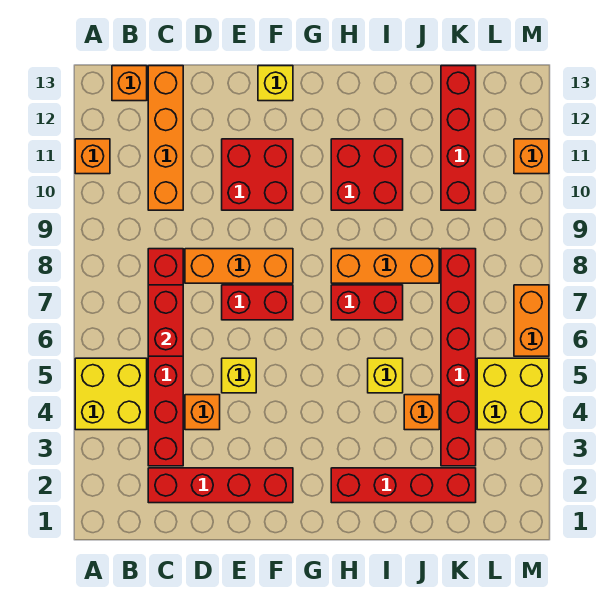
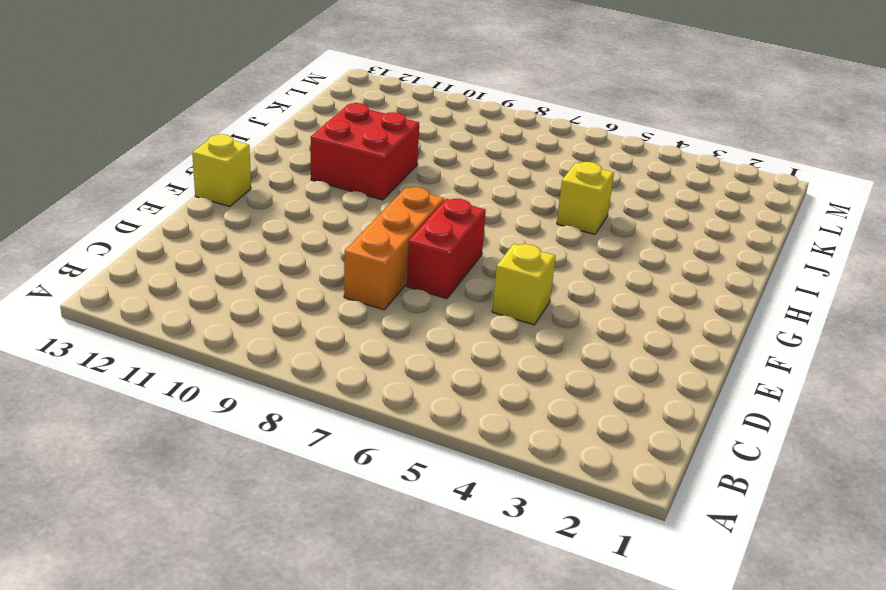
none -> yellow brick A4:B5 level 1
none -> orange brick A11 level 1
none -> orange brick B13 level 1

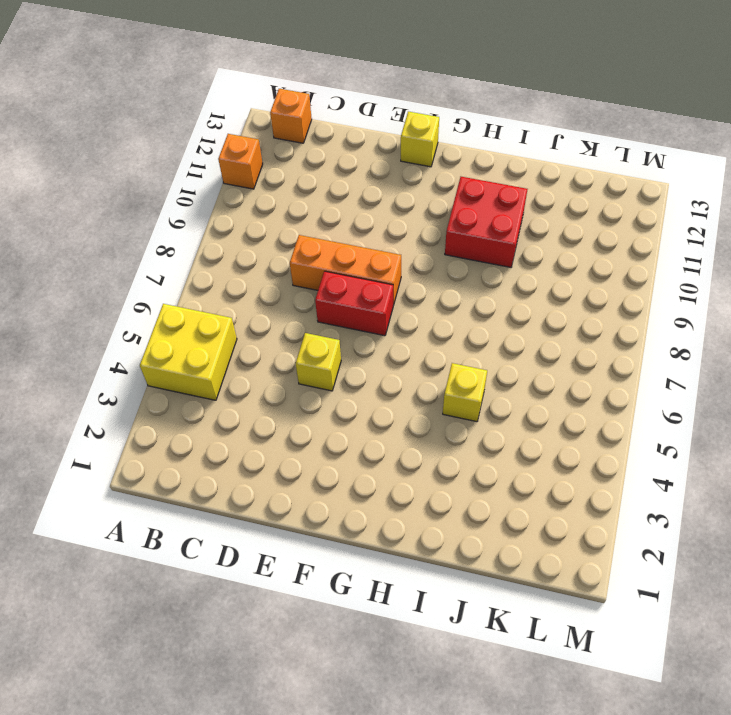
none -> red brick C2:F2 level 1
none -> red brick C3:C8 level 1
none -> orange brick C10:C13 level 1

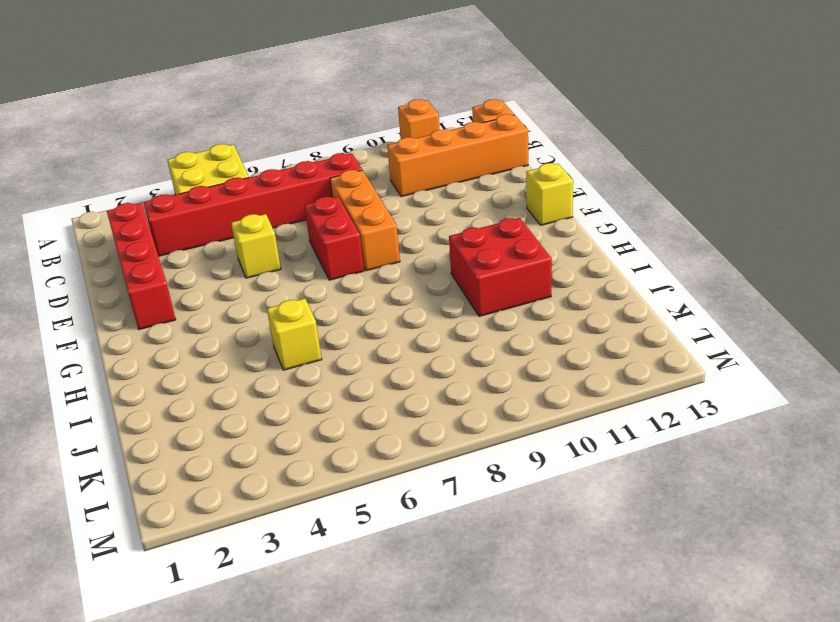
none -> orange brick D4 level 1
none -> red brick E10:F11 level 1
none -> red brick H2:K2 level 1

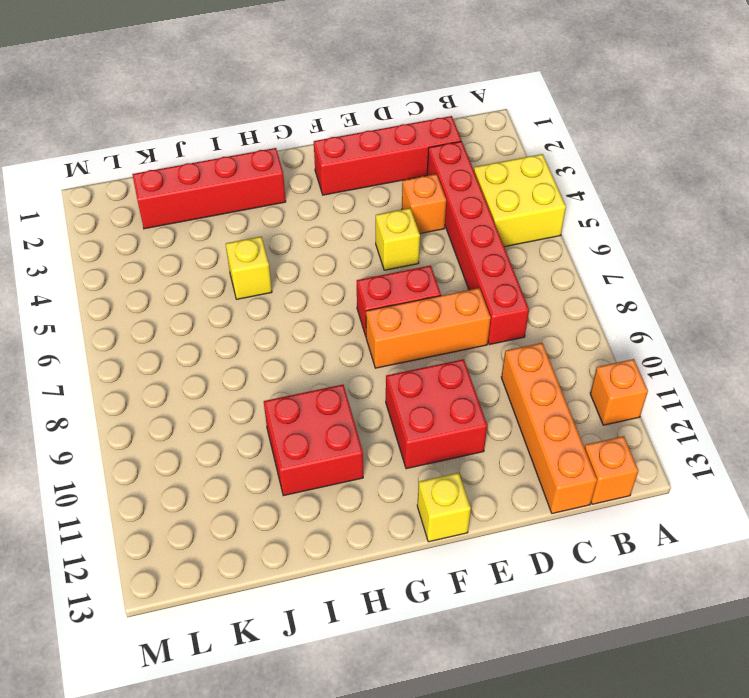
none -> red brick H7:I7 level 1
none -> orange brick H8:J8 level 1
none -> orange brick J4 level 1

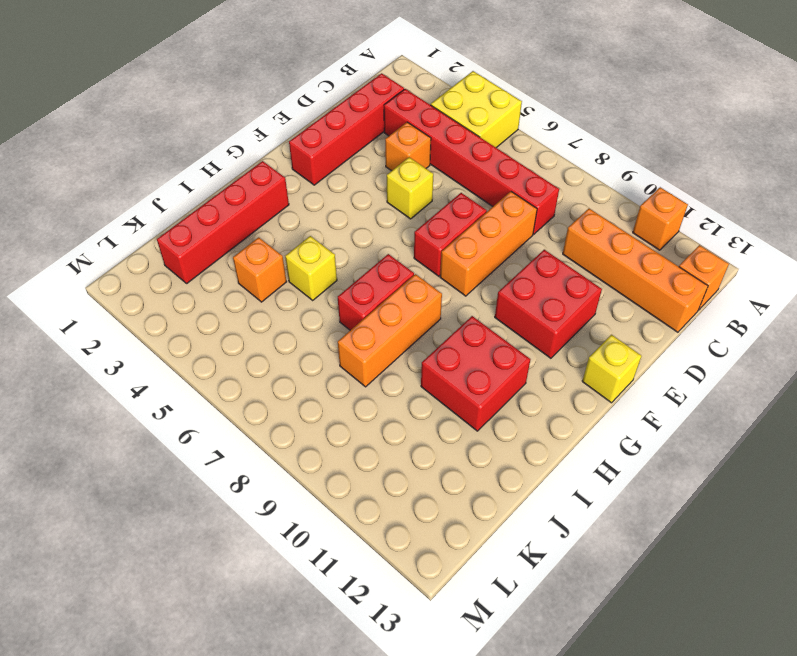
none -> red brick K3:K8 level 1
none -> red brick K10:K13 level 1
none -> yellow brick L4:M5 level 1

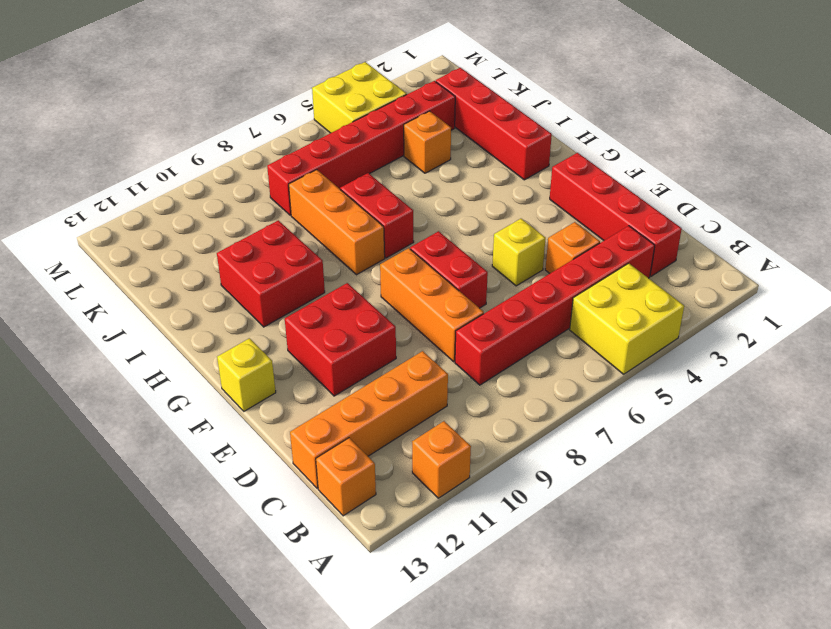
none -> yellow brick I5 level 1
none -> red brick K10:K13 level 1
none -> orange brick M6:M7 level 1

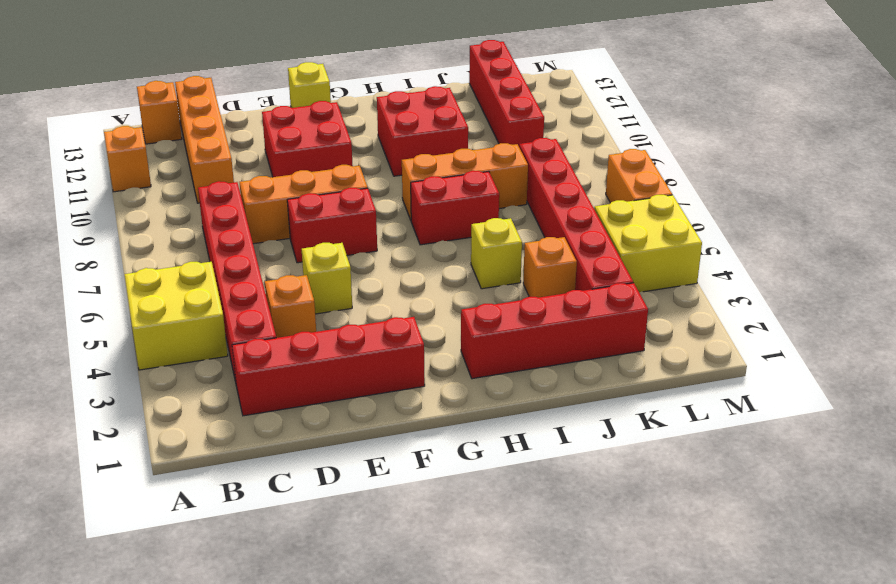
none -> orange brick M11 level 1
none -> red brick C6:C7 level 2

